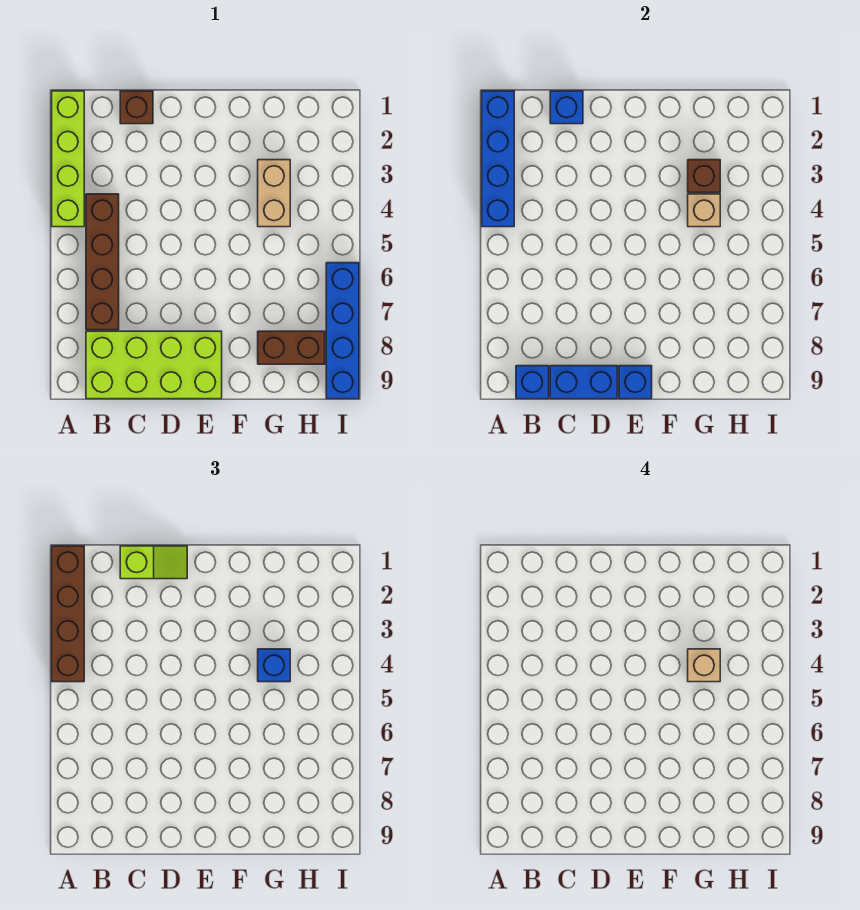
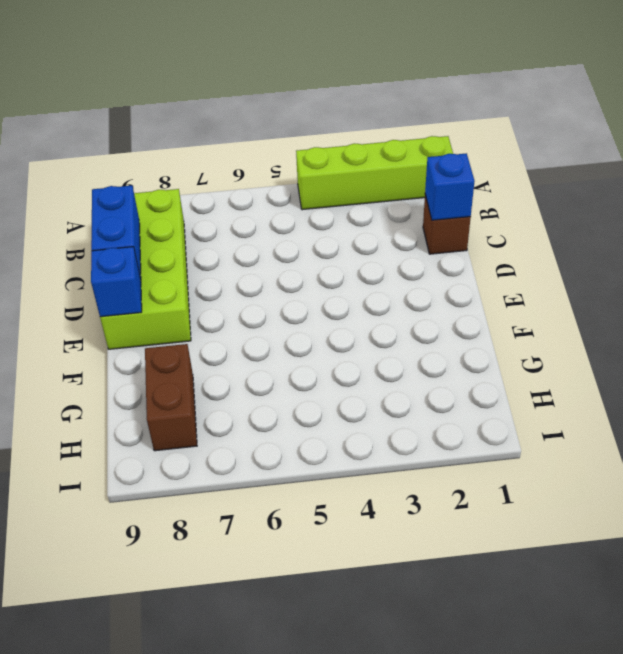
none -> brown brick B4:B7 level 1
none -> tan brick G3:G4 level 1
none -> blue brick I6:I9 level 1

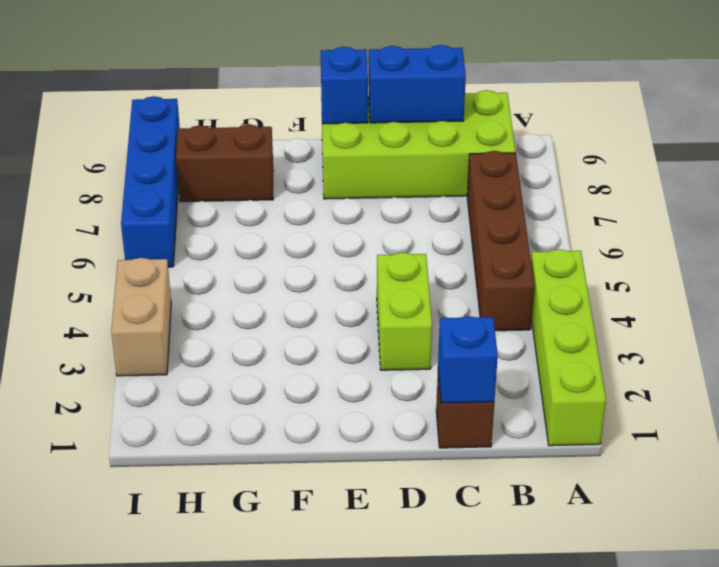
lime brick D3:D4 level 1 -> none
tan brick I3:I4 level 1 -> tan brick G3:G4 level 1
none -> blue brick A1:A4 level 2
none -> blue brick B9 level 2
none -> brown brick G3 level 2

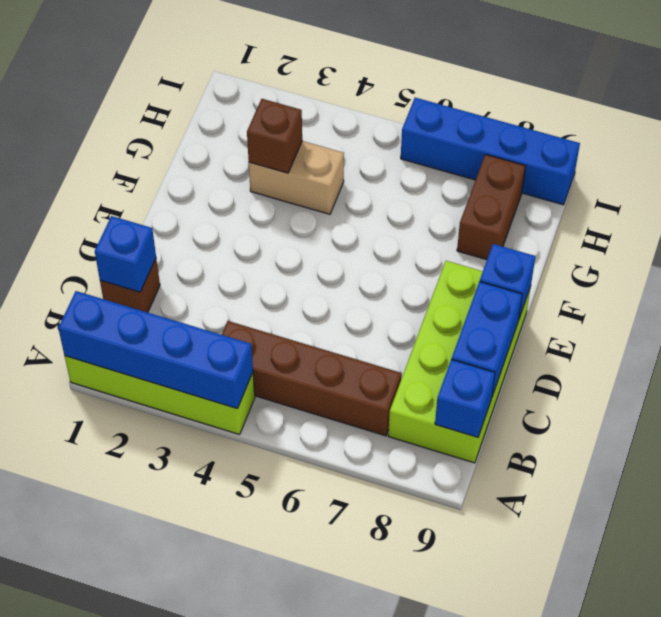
none -> tan brick G4 level 2
none -> brown brick A1:A4 level 3
none -> lime slope C1:D1 level 3 top C

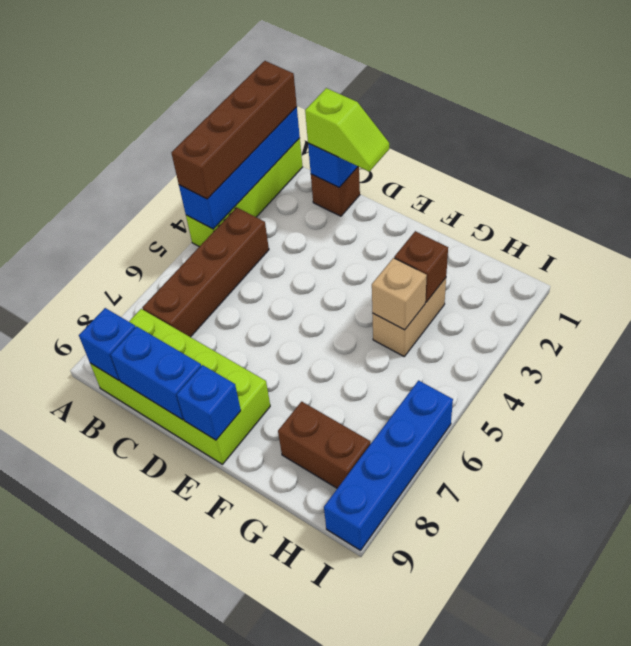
none -> blue brick G4 level 3
none -> tan brick G4 level 4

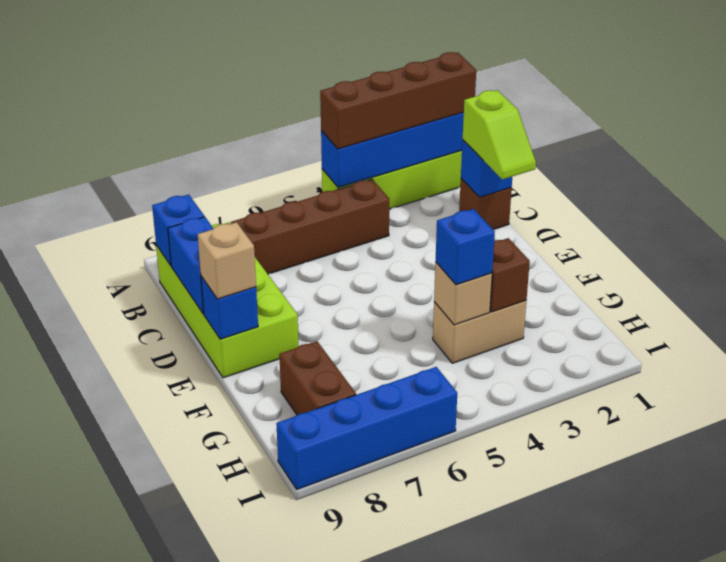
tan brick E9 level 3 -> tan brick G4 level 4

